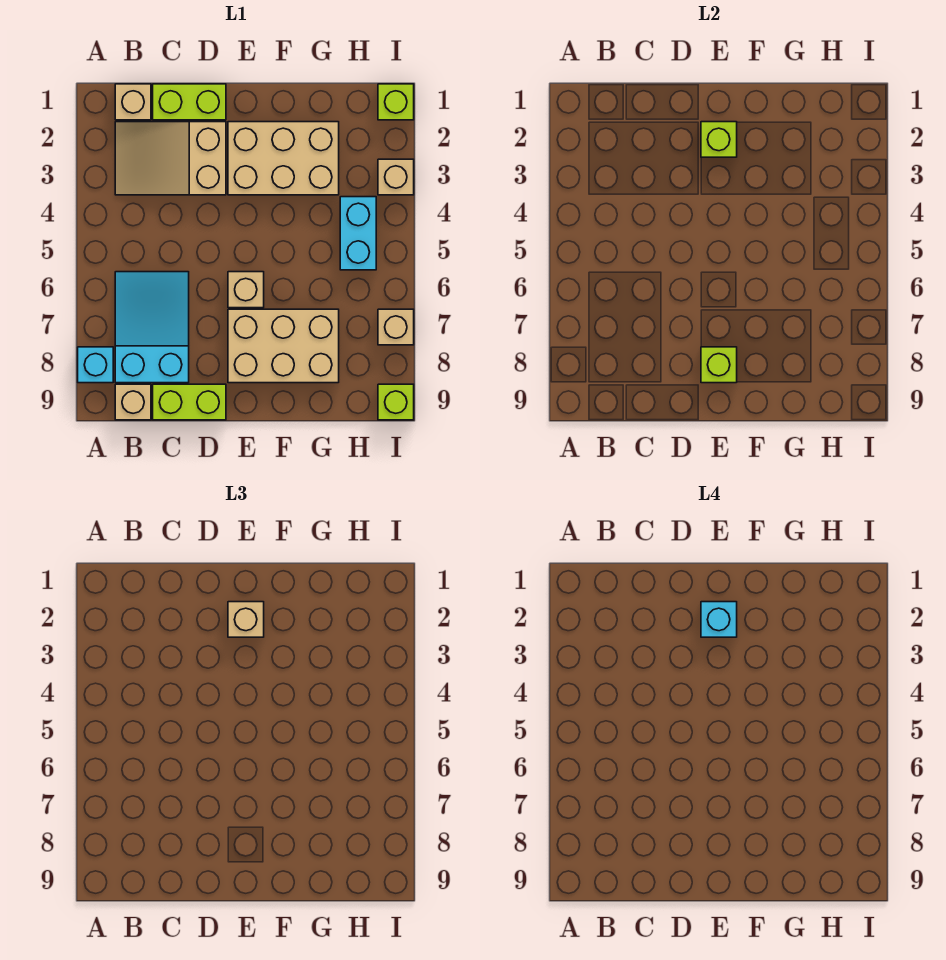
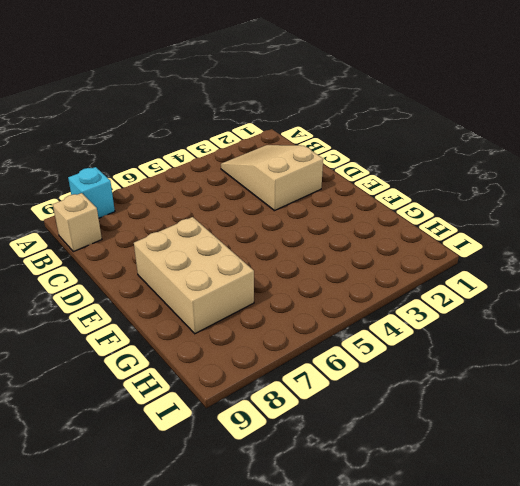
none -> tan brick B1 level 1
none -> cyan slope B6:C8 level 1 top 8
none -> lime brick C1:D1 level 1

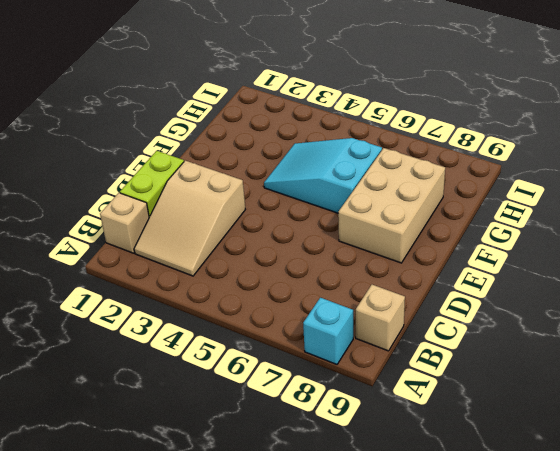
cyan slope F4:G6 level 1 top 6 -> cyan slope B6:C8 level 1 top 8
none -> lime brick C9:D9 level 1
none -> tan brick E2:G3 level 1
none -> tan brick E6 level 1

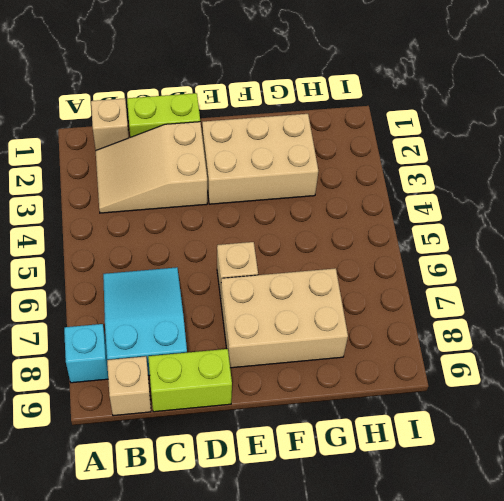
none -> cyan brick H4:H5 level 1
none -> lime brick I1 level 1
none -> tan brick I3 level 1

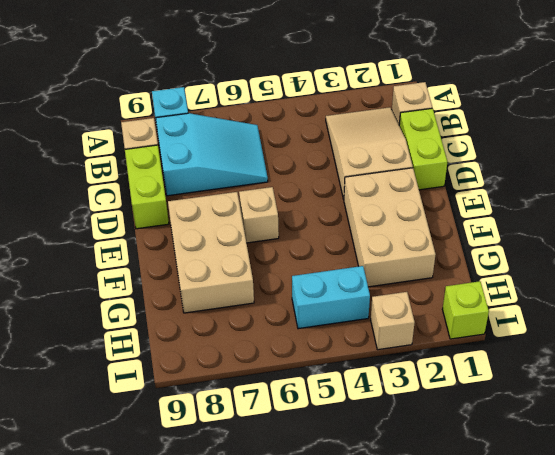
none -> tan brick I7 level 1
none -> lime brick I9 level 1
none -> lime brick E2 level 2

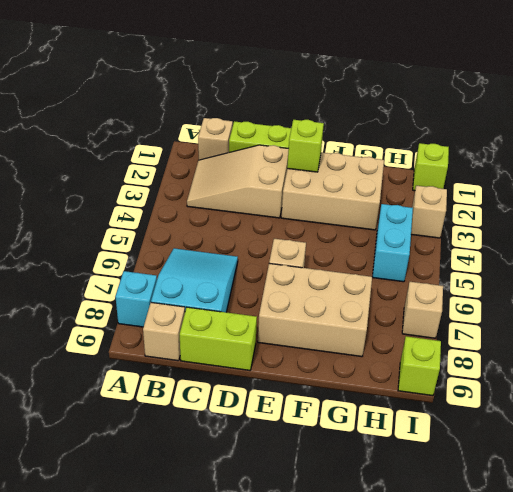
none -> lime brick E8 level 2
none -> tan brick E2 level 3
none -> cyan brick E2 level 4

